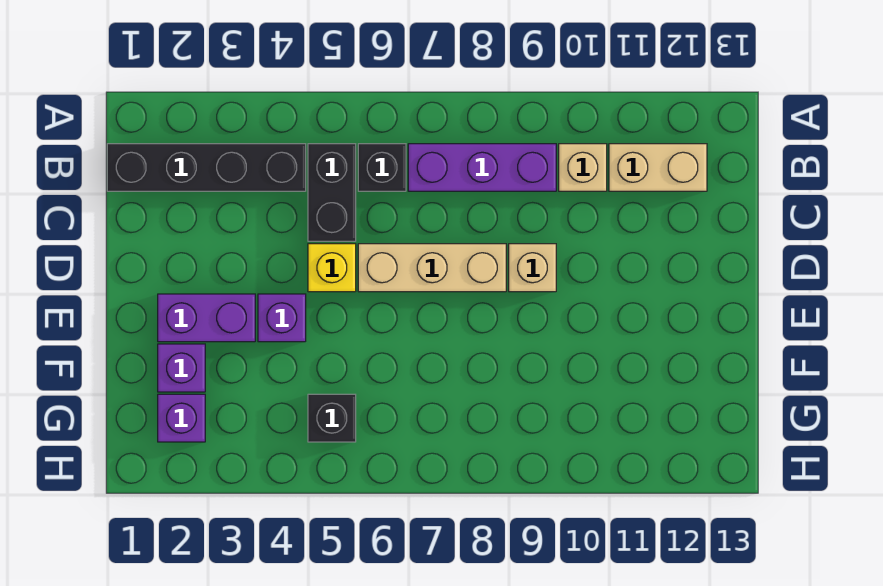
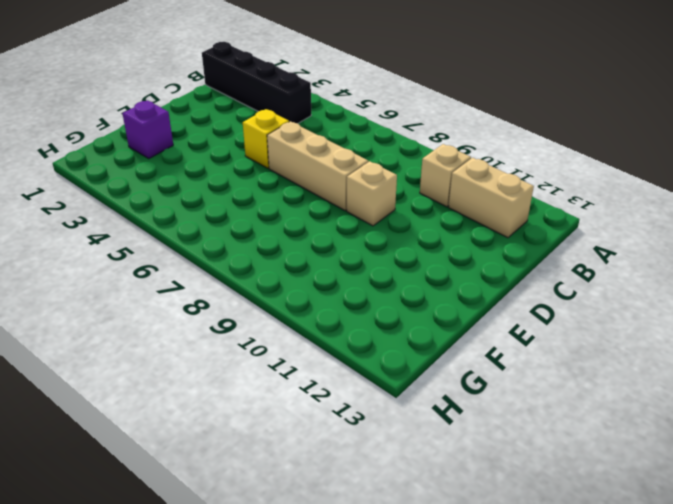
none -> black brick B5:C5 level 1
none -> black brick B6 level 1
none -> purple brick B7:B9 level 1

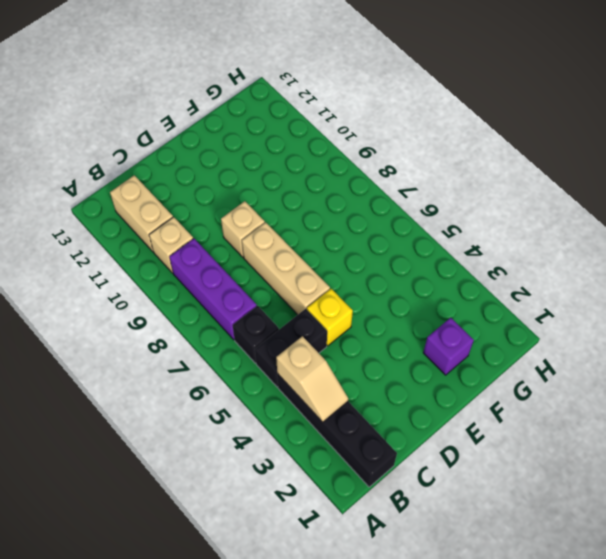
tan slope B3:B4 level 2 top 4 -> none
none -> purple brick E2:E3 level 1
none -> purple brick E4 level 1
none -> purple brick G2 level 1

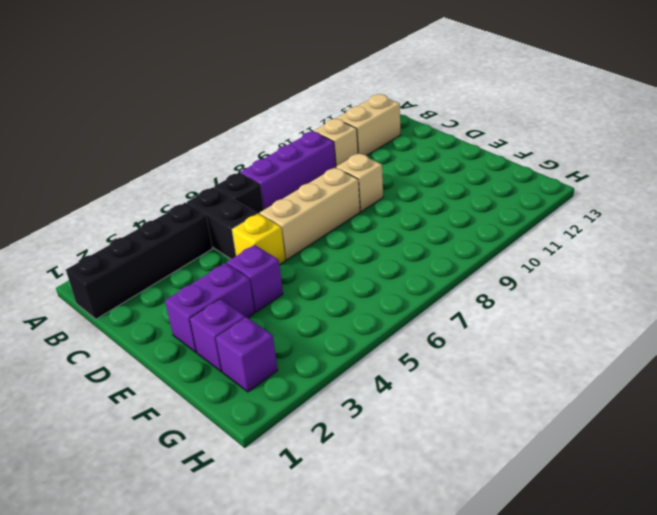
none -> black brick G5 level 1

